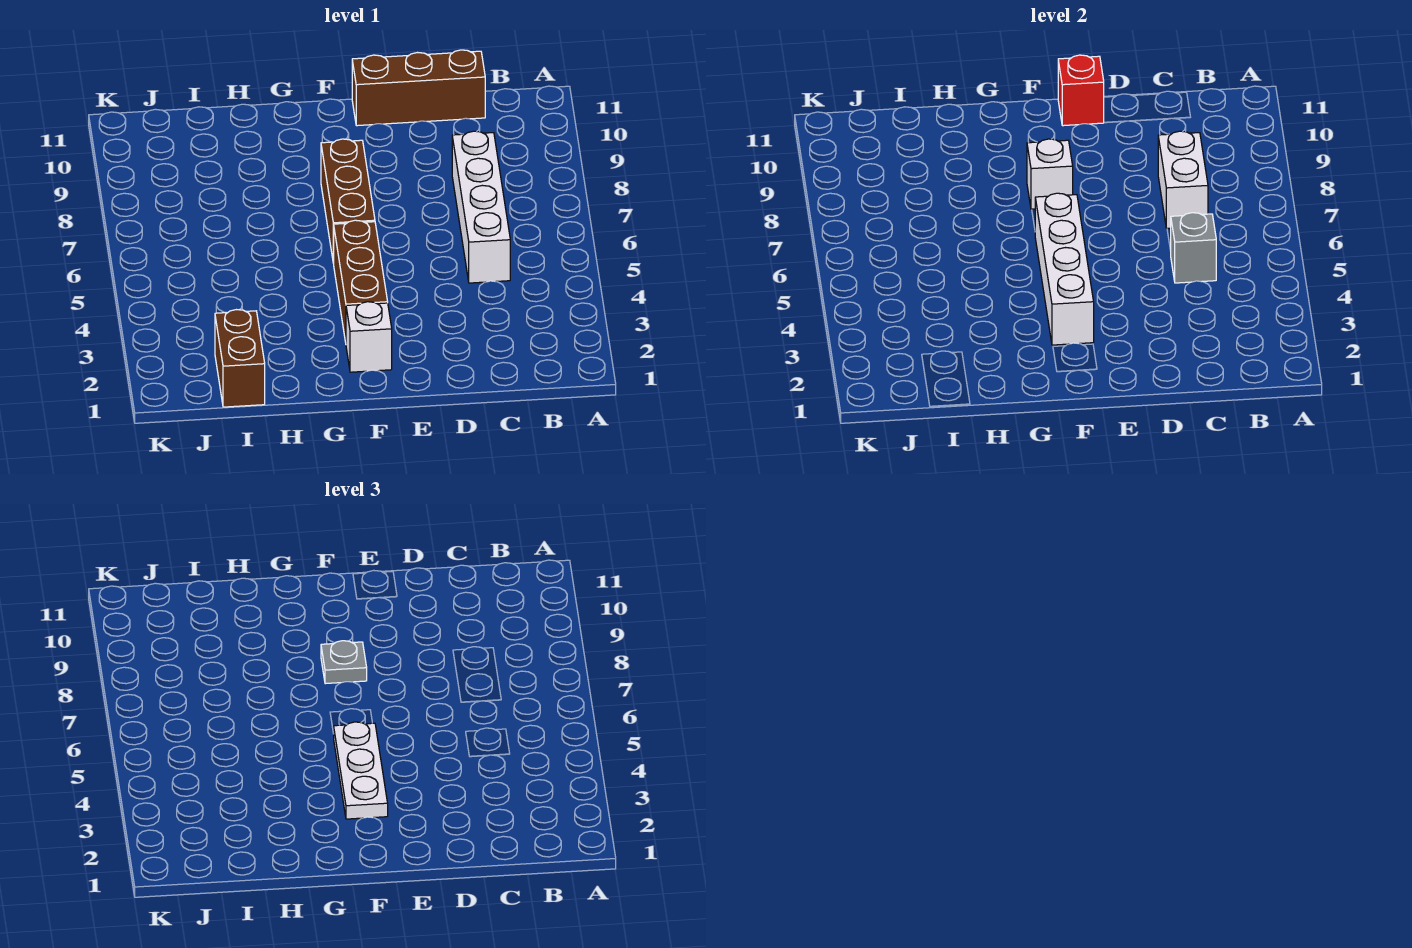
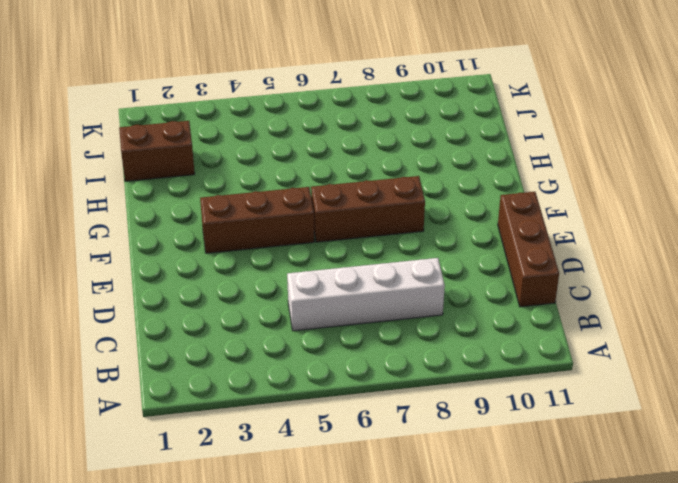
none -> white brick F2 level 1
none -> grey brick C5 level 2
none -> white brick C7:C8 level 2

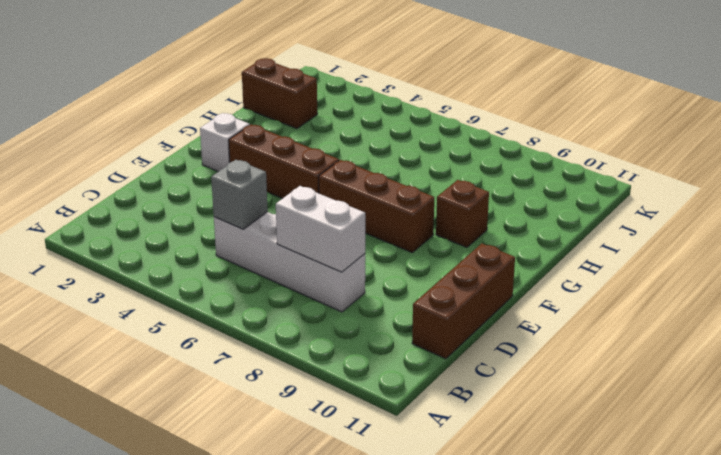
brown brick G9 level 1 -> none
none -> red brick E11 level 2
none -> white brick F3:F6 level 2
none -> white brick F8 level 2

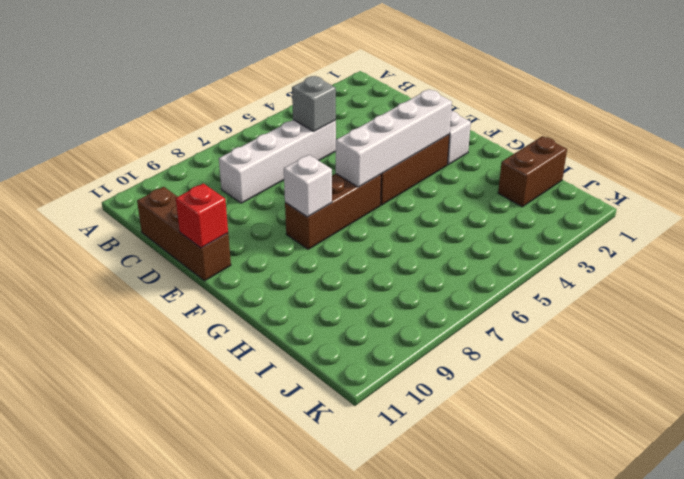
none -> white brick C7:C8 level 2
none -> white plate F3:F5 level 3
none -> grey plate F8 level 3

